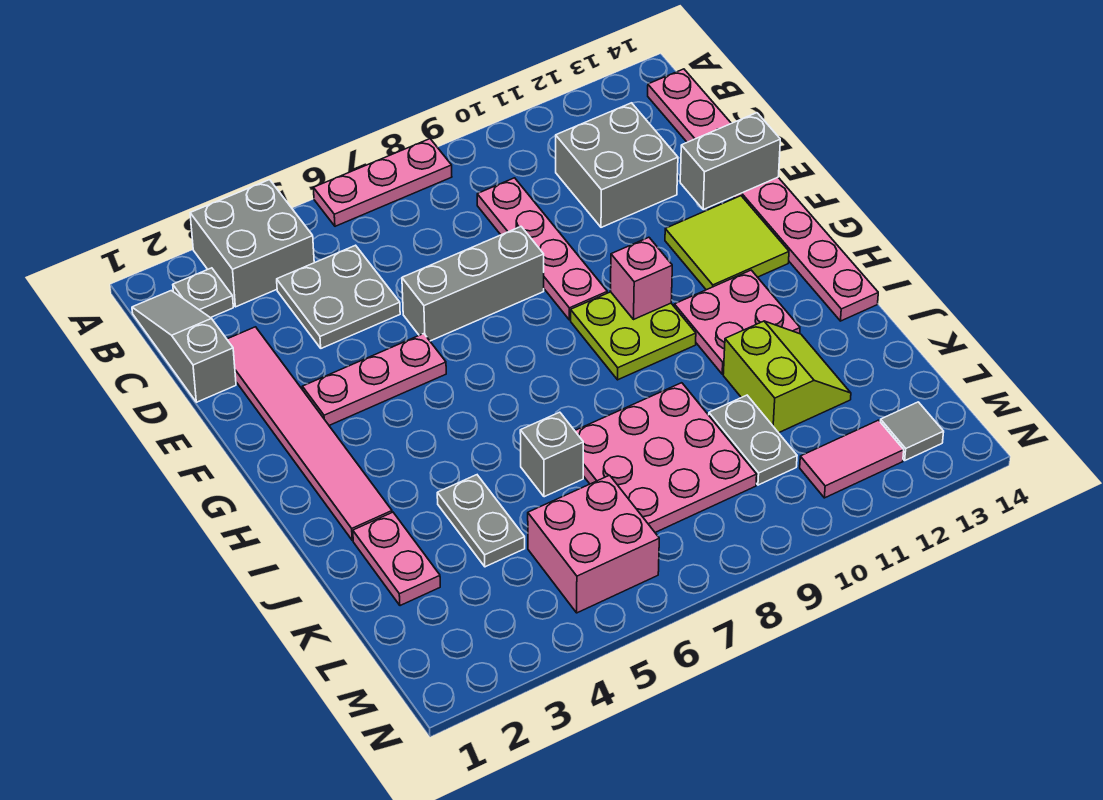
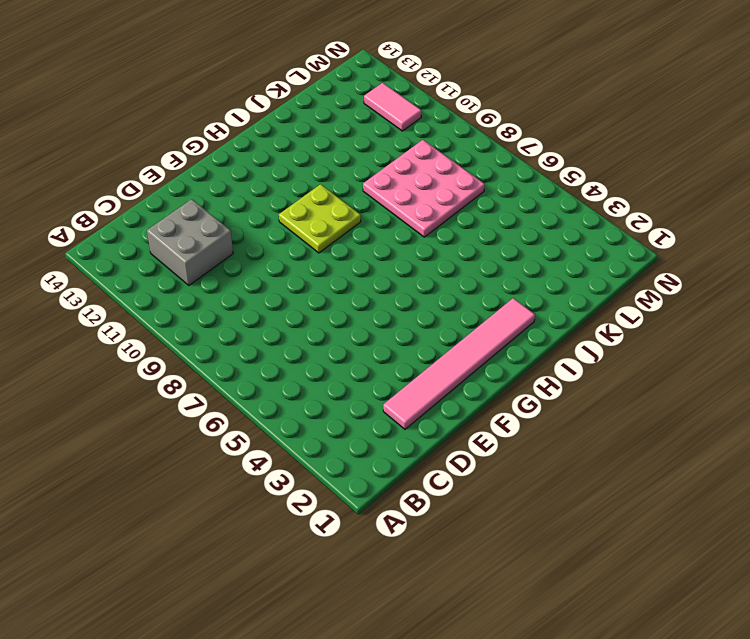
none -> grey brick A3:B4 level 1
none -> pink plate A6:A8 level 1
none -> grey slope B1:D1 level 1 top D

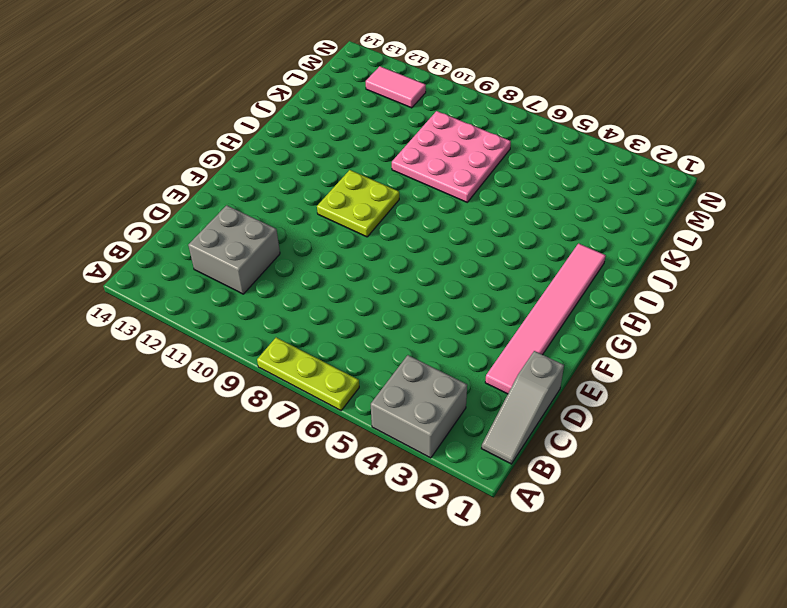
lime plate A6:A8 level 1 -> pink plate A6:A8 level 1
none -> grey plate B2 level 1
none -> pink plate B14:I14 level 1
none -> grey plate C4:D5 level 1

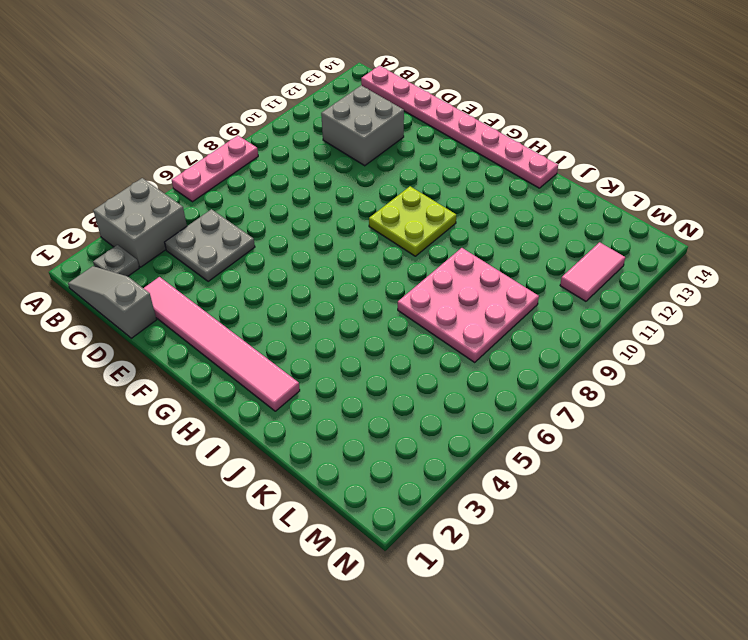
none -> pink plate C9:F9 level 1
none -> grey brick E6:E8 level 1
none -> pink plate F3:F5 level 1

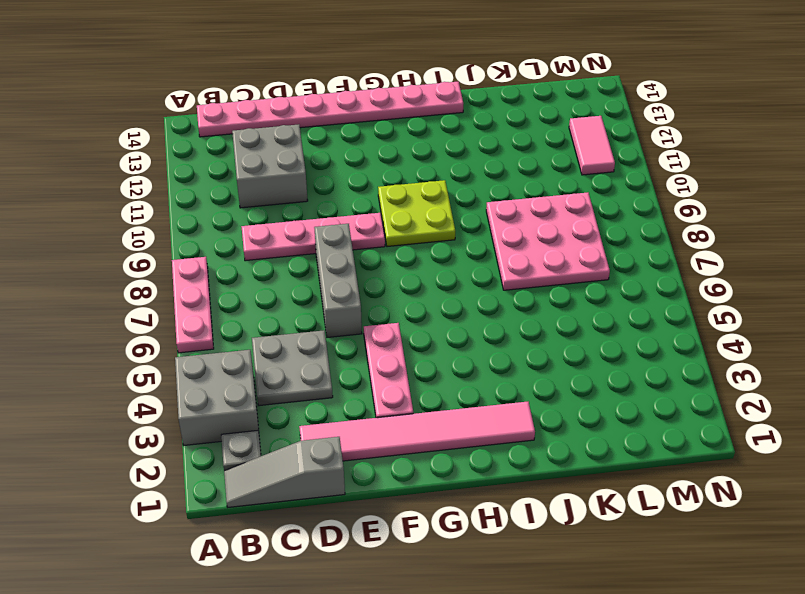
none -> lime tile F12:G13 level 1
none -> pink plate H11:I12 level 1
none -> pink plate J2:K2 level 1

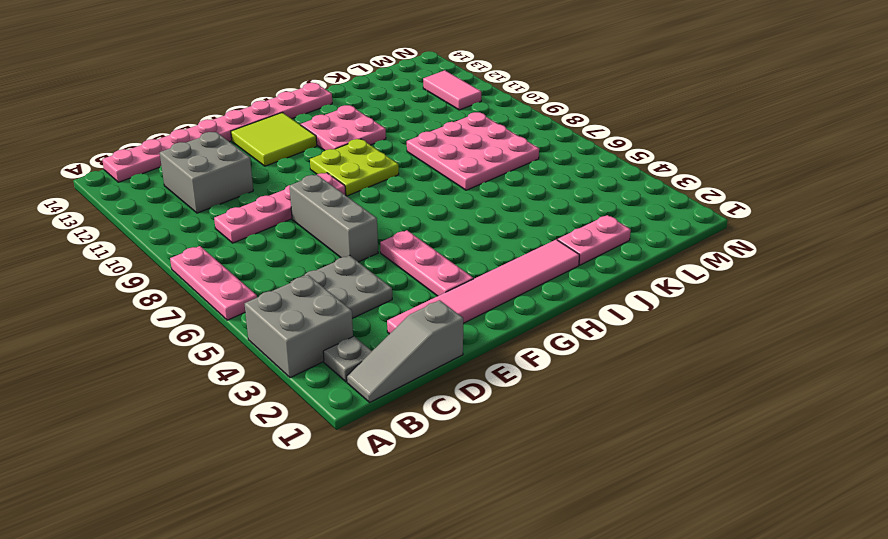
none -> grey plate J4:K4 level 1
none -> grey brick J6 level 1
none -> lime slope J11:K12 level 1 top 11

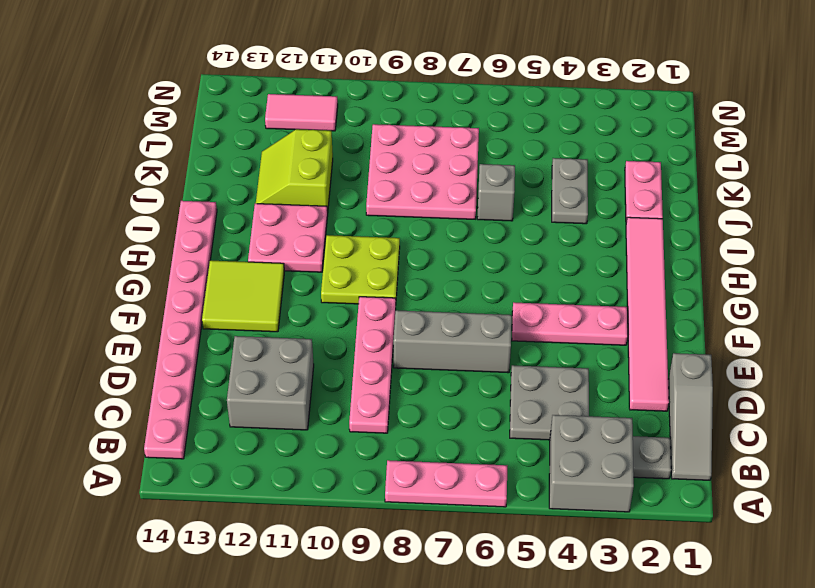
none -> grey plate K10:L10 level 1
none -> pink brick L5:M6 level 1
none -> grey tile M13 level 1

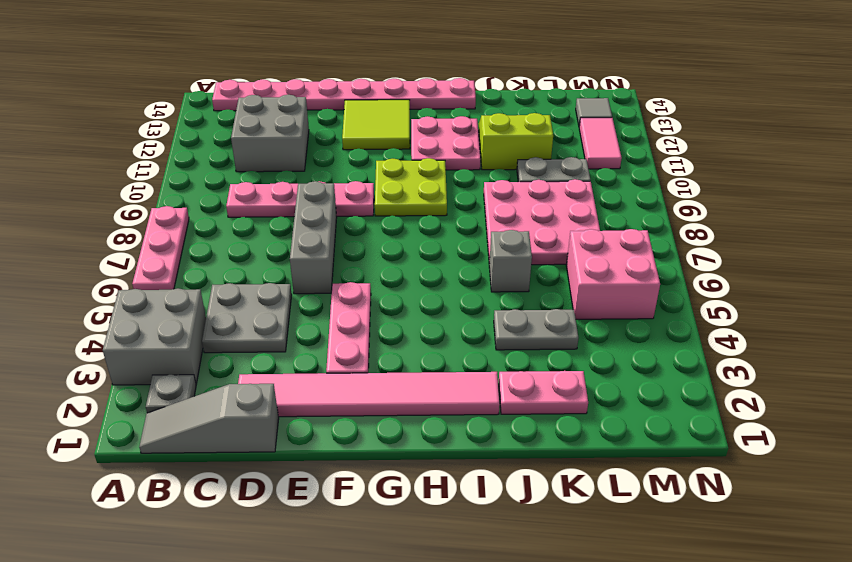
none -> grey brick E13:E14 level 2
none -> pink brick G10 level 2

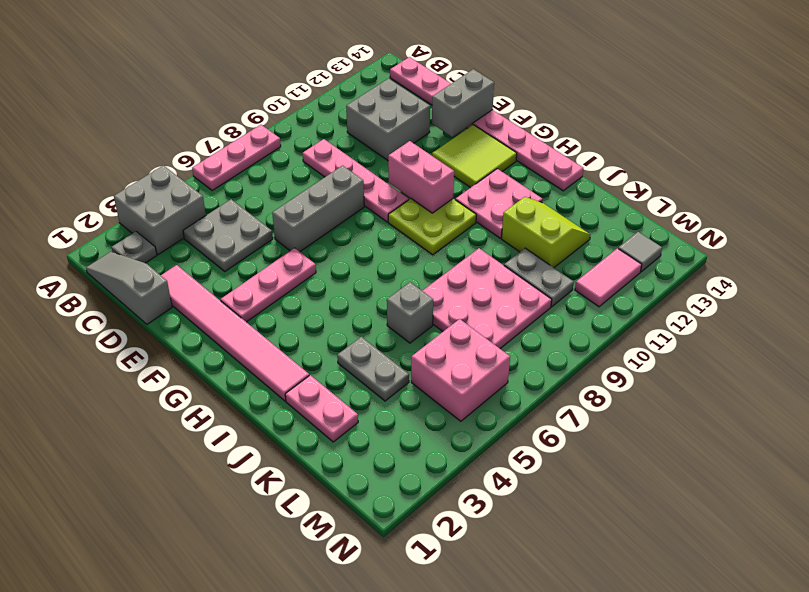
pink brick F10:G10 level 2 -> pink brick G10 level 2

